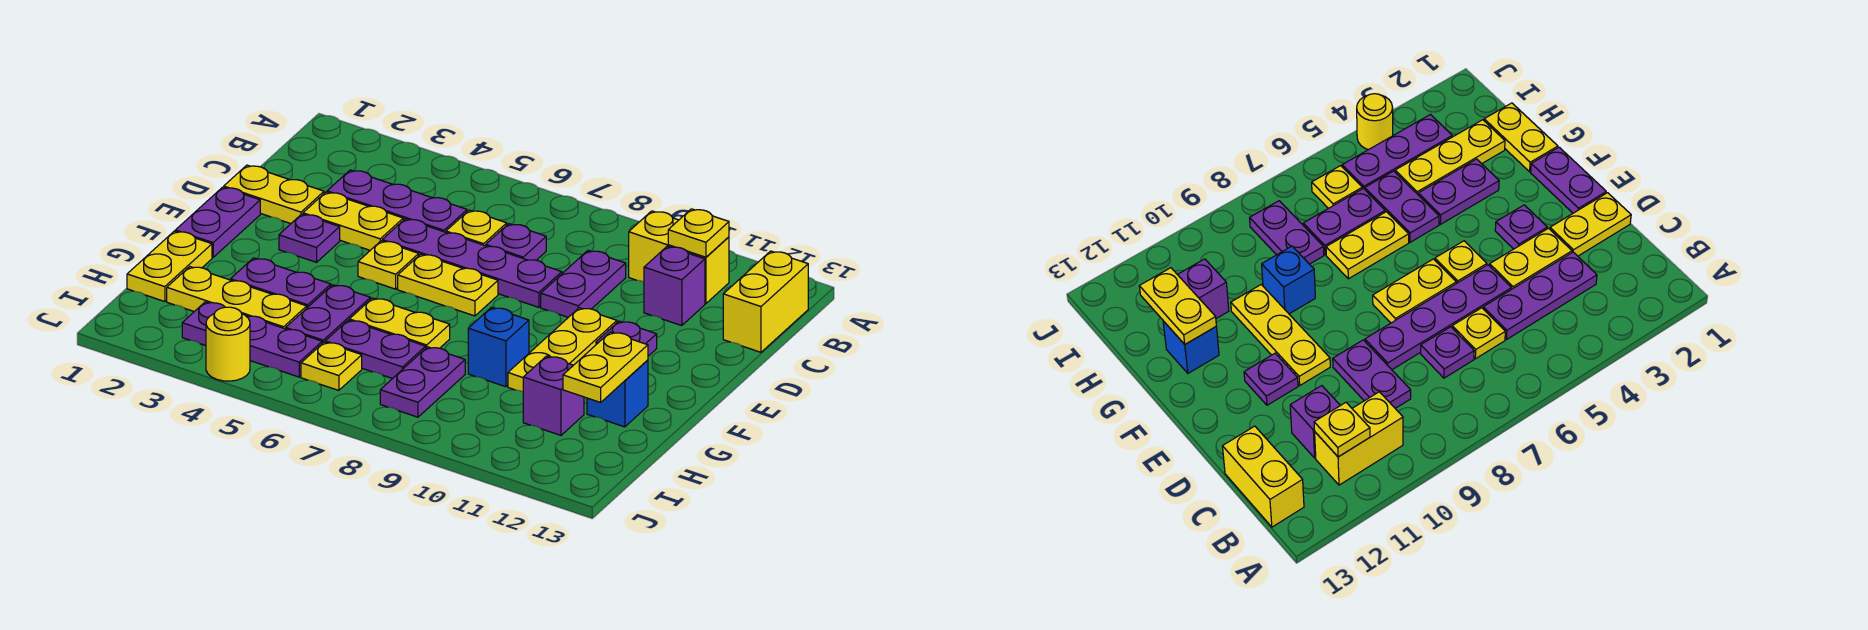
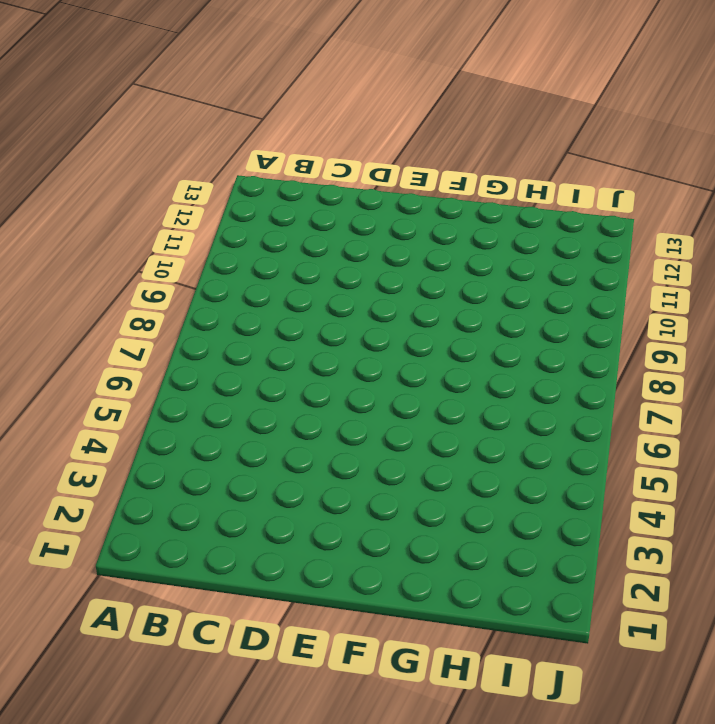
none -> yellow brick B10:B11 level 1
none -> yellow brick B13:C13 level 1
none -> purple plate C3:C5 level 1
none -> yellow plate C6 level 1

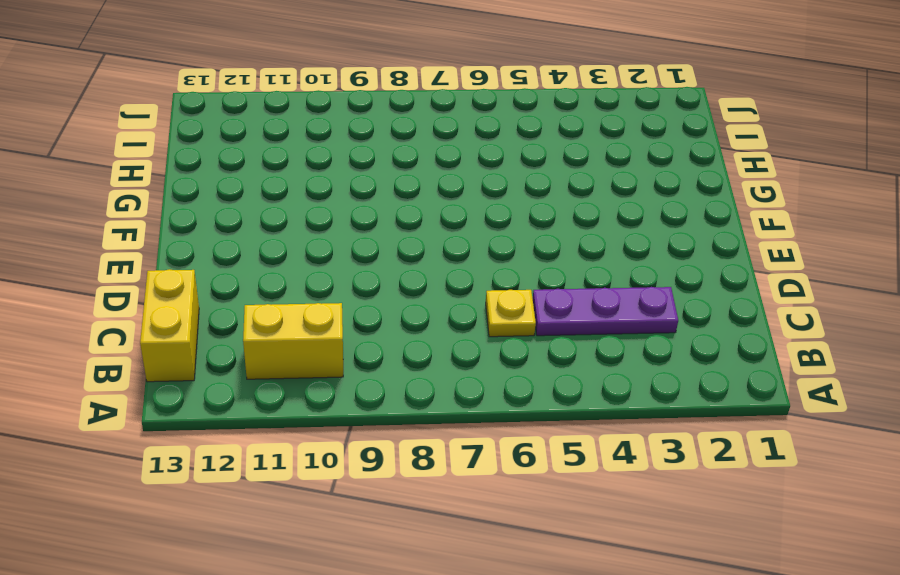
none -> purple plate C7 level 1
none -> purple plate C9:D9 level 1
none -> purple brick C11 level 1
none -> yellow plate D1:D2 level 1

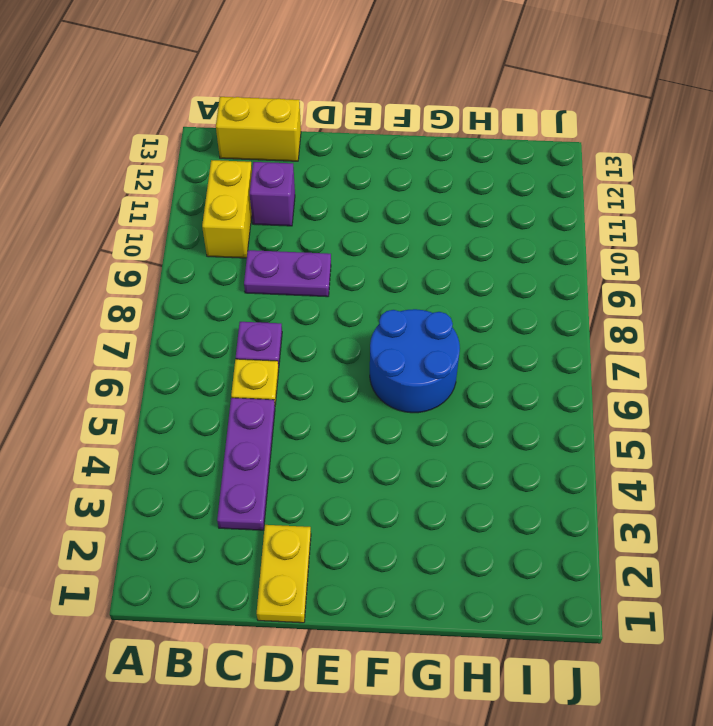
blue round brick F6:G7 level 1 -> yellow plate G6:G7 level 1
none -> yellow plate D3:D4 level 1
none -> purple plate D5:D8 level 1
none -> purple plate E1:F1 level 1
none -> purple plate E3 level 1

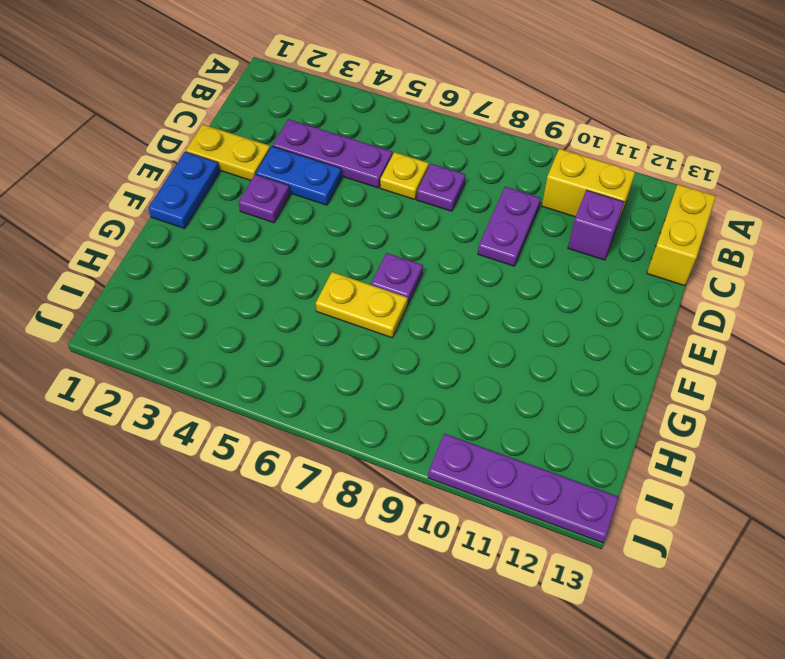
blue plate D3:D4 level 1 -> yellow plate D3:D4 level 1
blue plate E1:F1 level 1 -> purple plate E1:F1 level 1
purple plate F7 level 1 -> purple plate E11 level 1
purple plate J10:J13 level 1 -> purple plate D5:D8 level 1
none -> yellow plate E5 level 1
none -> yellow plate E6:E7 level 1
none -> yellow plate E10:G10 level 1
none -> yellow plate G1:H1 level 1

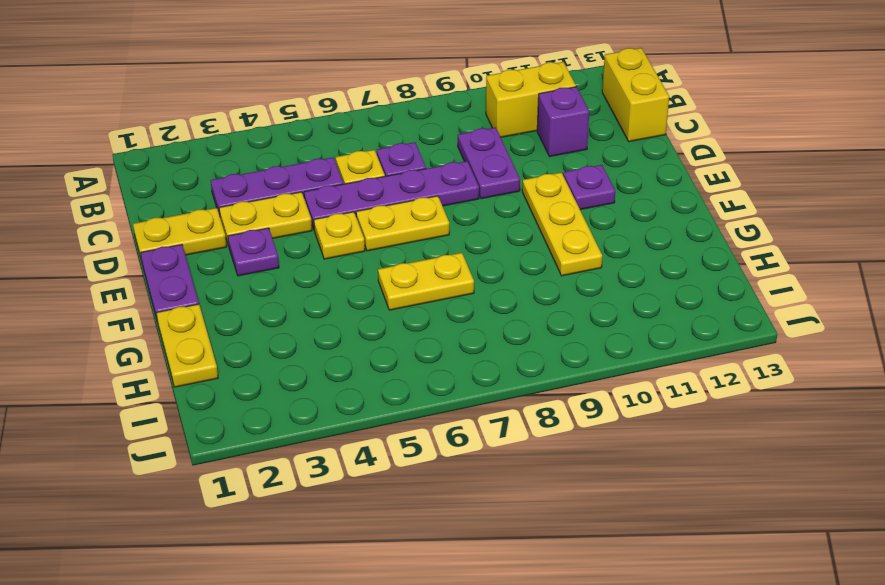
none -> purple plate G3:G4 level 1
none -> purple plate G5:H5 level 1
none -> blue brick G9 level 1
none -> blue brick G12 level 1

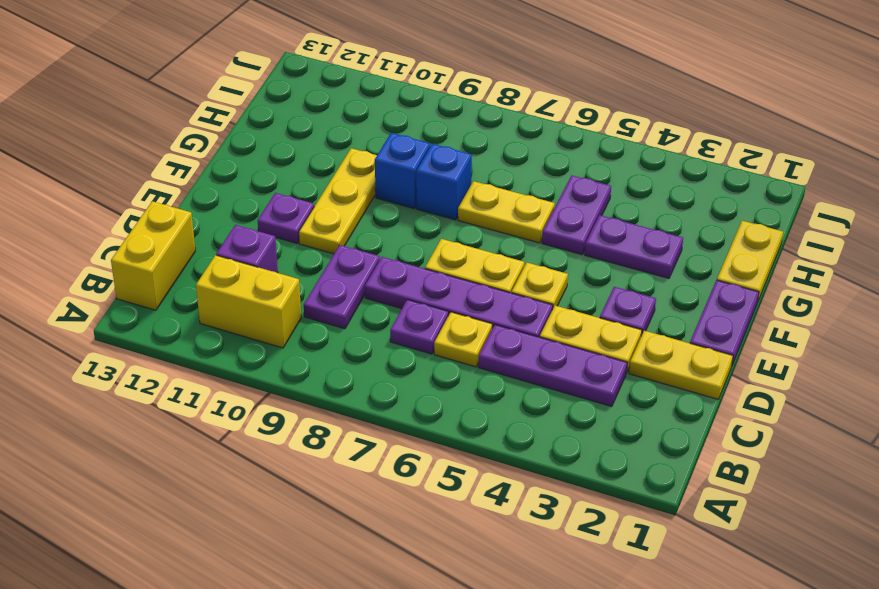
blue brick G8 level 1 -> blue brick G12 level 1
none -> yellow plate H2:H4 level 1
none -> purple plate H6:H7 level 1
none -> purple plate H8:I8 level 1
none -> purple brick H11 level 1

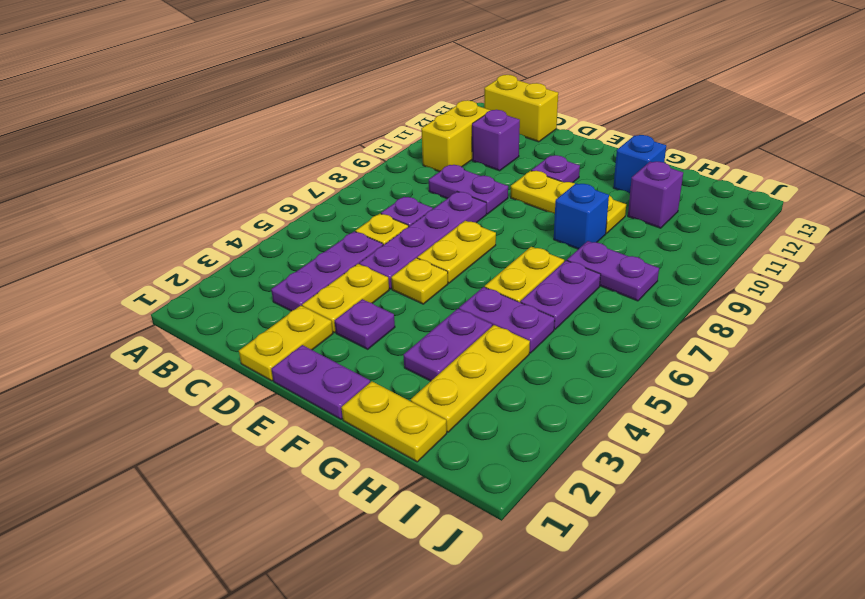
none -> purple plate I3:I5 level 1
none -> yellow plate I6 level 1
none -> yellow round brick J4 level 1
none -> yellow plate B11 level 2

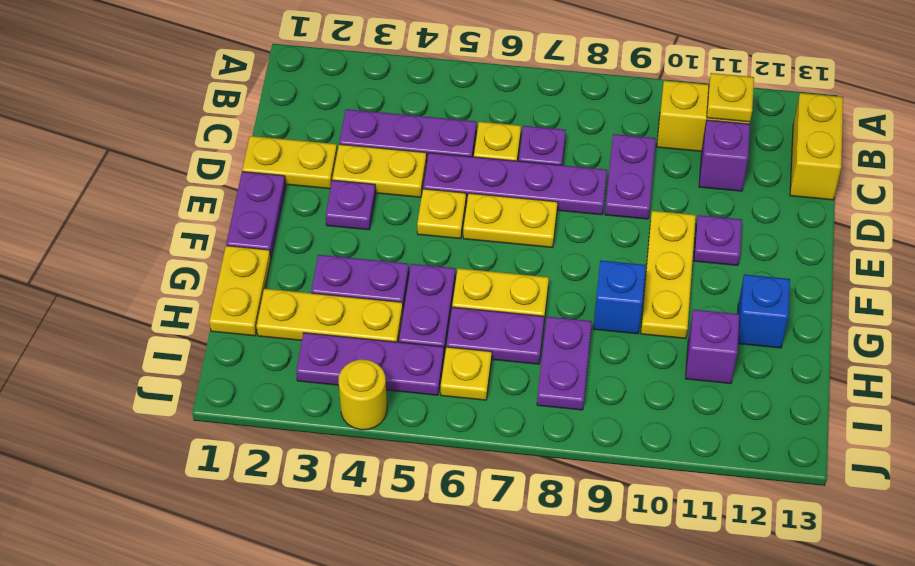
none -> yellow plate G12:H12 level 2

